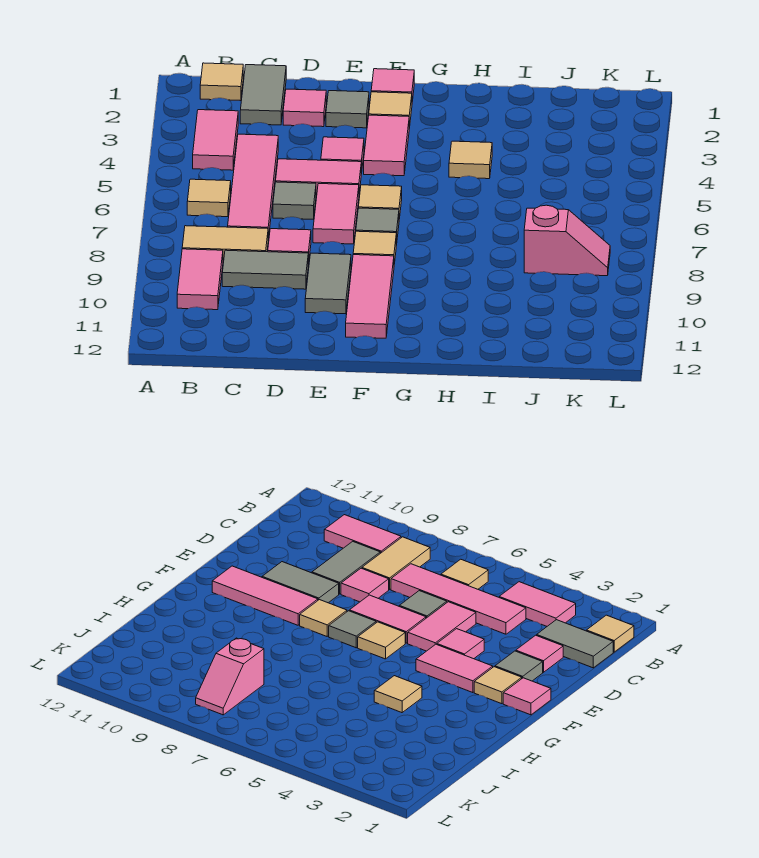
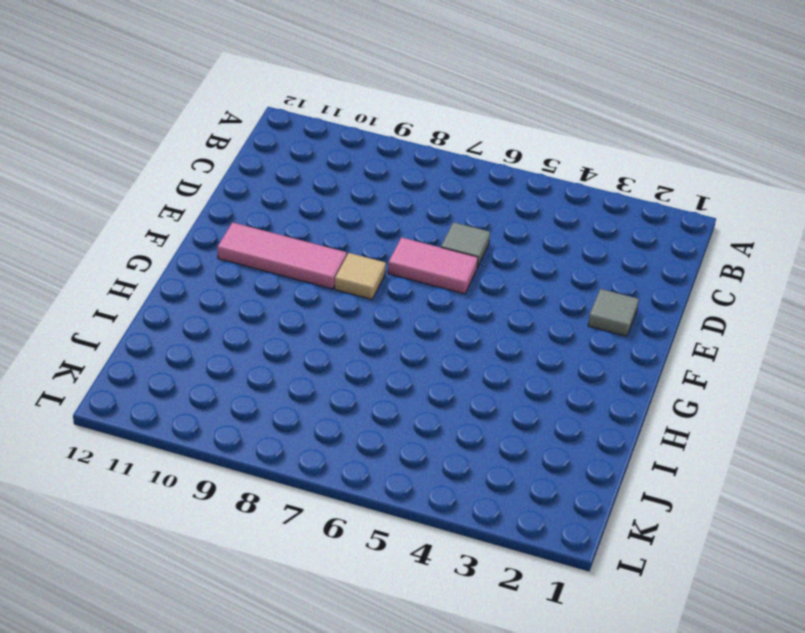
none -> tan tile B1 level 1
none -> pink tile B3:B4 level 1
none -> tan tile B6 level 1

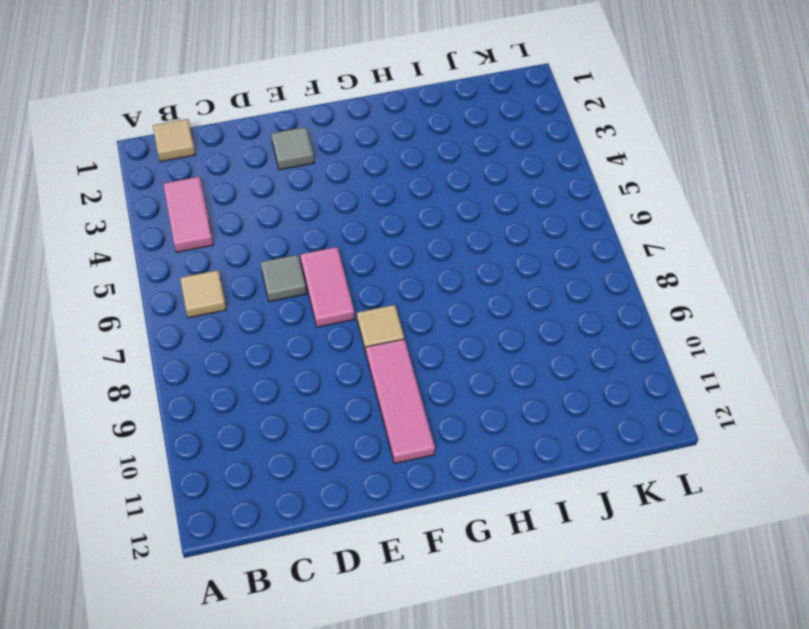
none -> tan tile B8:C8 level 1
none -> pink tile B9:B10 level 1
none -> grey tile C1:C2 level 1

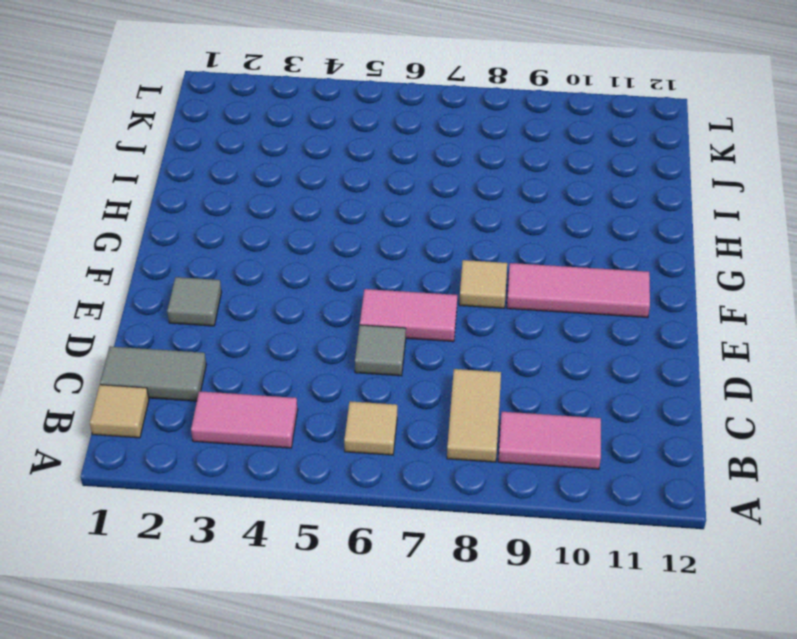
none -> pink tile C4:C7 level 1
none -> grey tile C9:D9 level 1
none -> pink tile D2 level 1

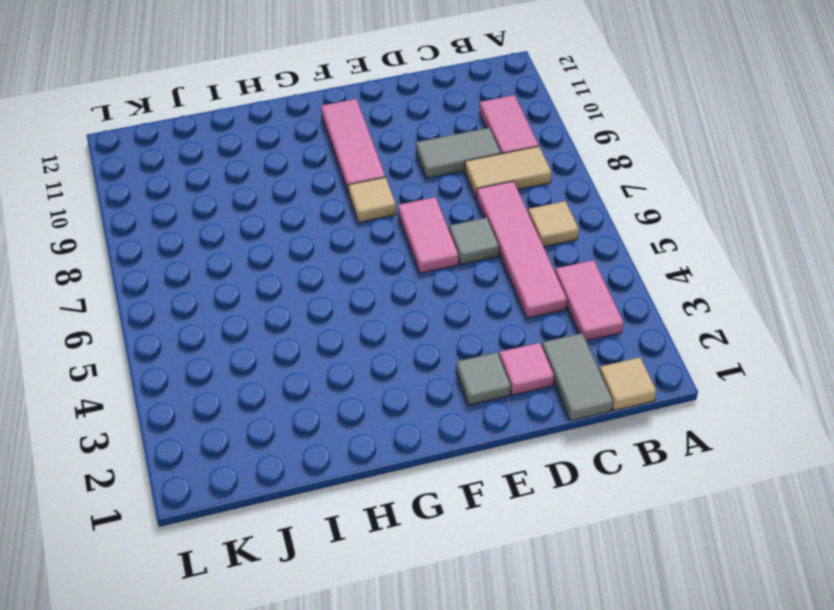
none -> pink tile D5:E5 level 1
none -> pink tile D8 level 1
none -> pink tile E4 level 1

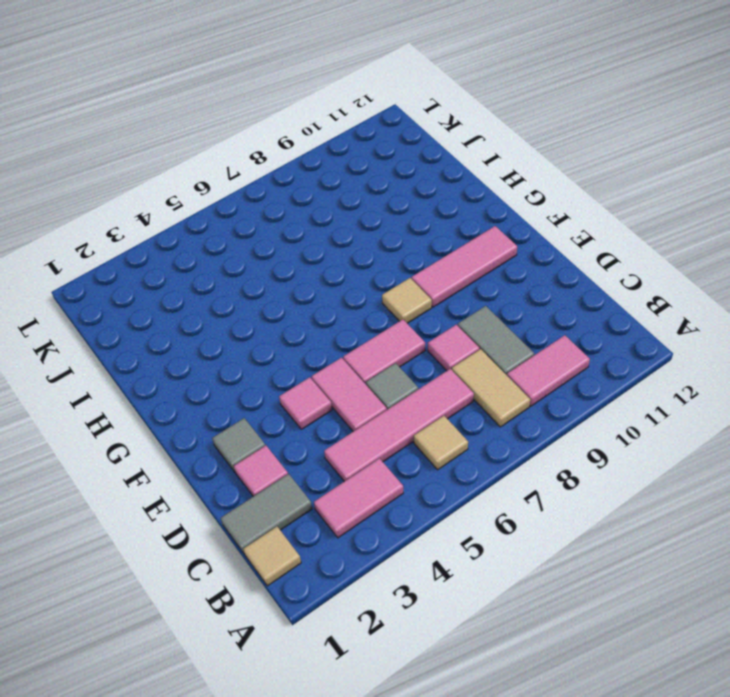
none -> grey tile E9:E10 level 1
none -> pink tile F1 level 1
none -> tan tile F2 level 1

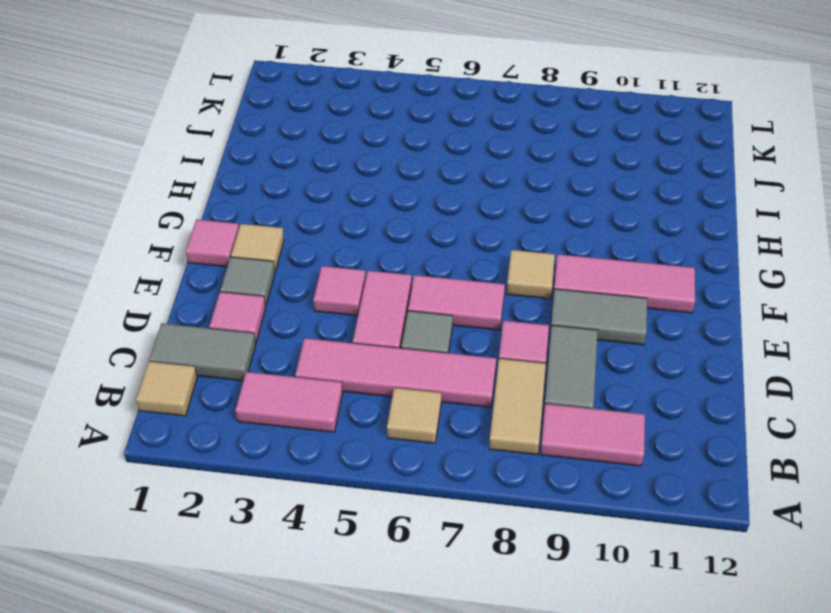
none -> pink tile F3:F4 level 1
none -> tan tile F6 level 1
none -> grey tile F7 level 1

